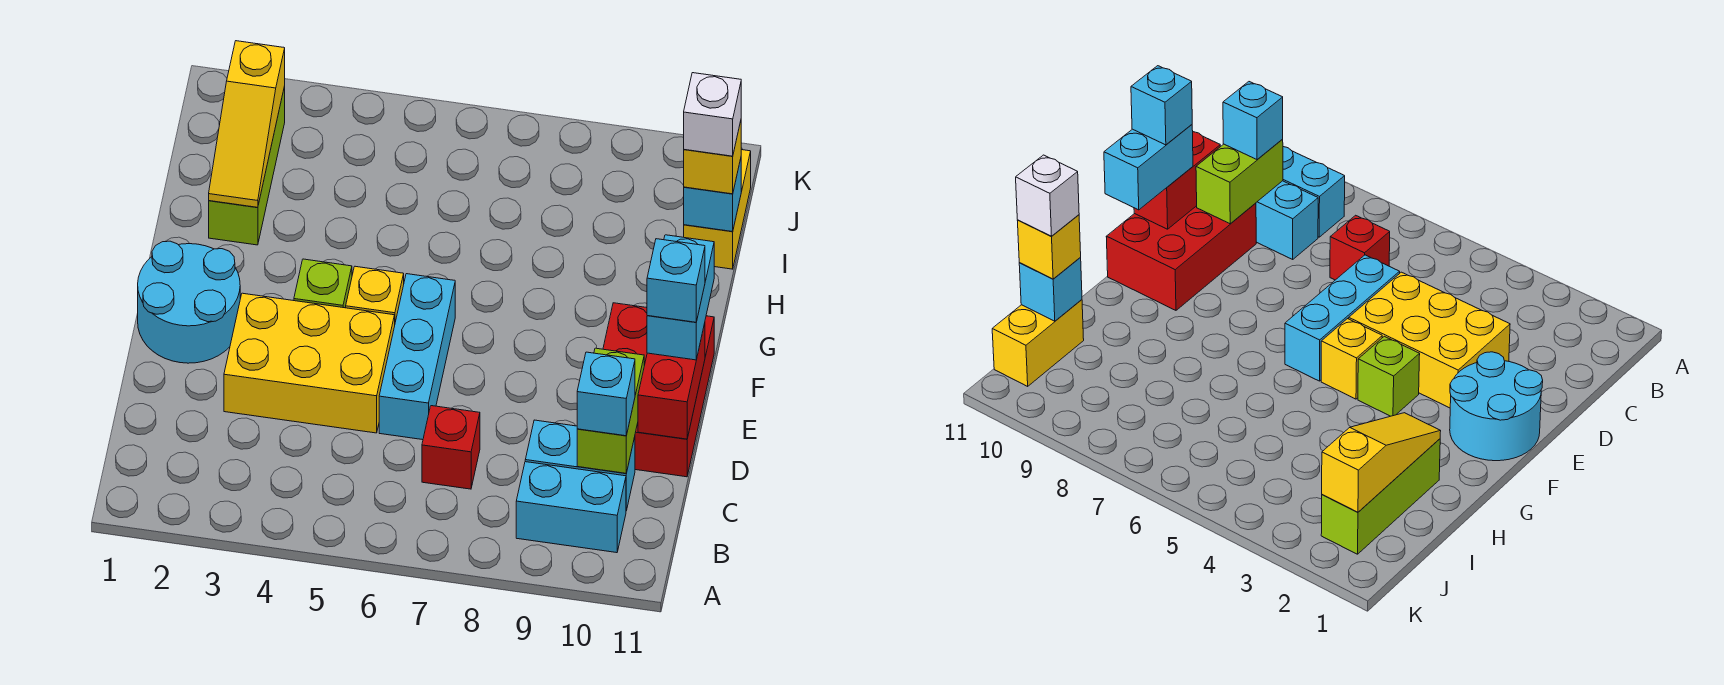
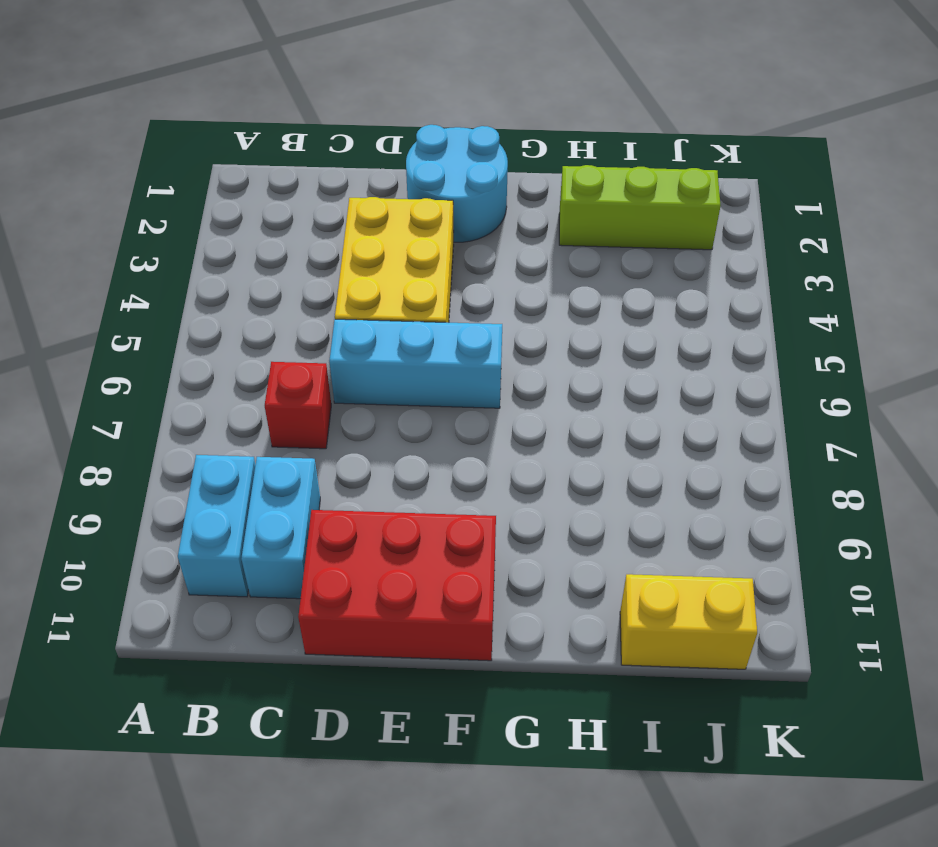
none -> lime brick F4 level 1
none -> yellow brick F5 level 1
none -> lime brick C10:D10 level 2

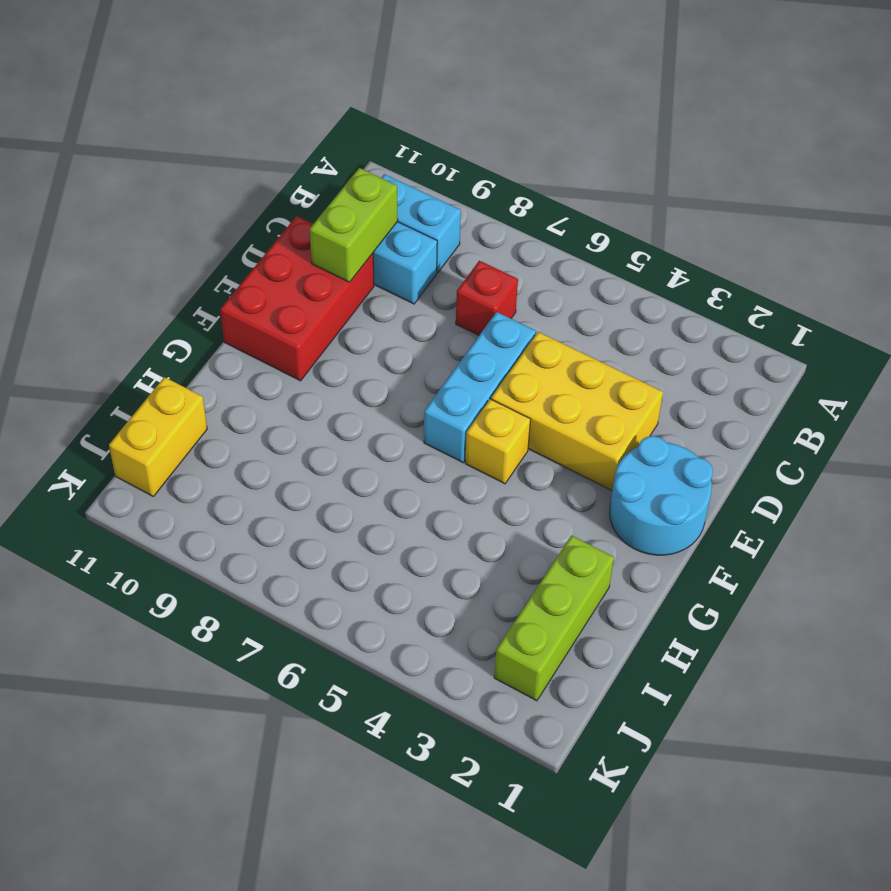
none -> lime brick F4 level 1
none -> red brick D11:E11 level 2
none -> yellow slope H2:J2 level 2 top J

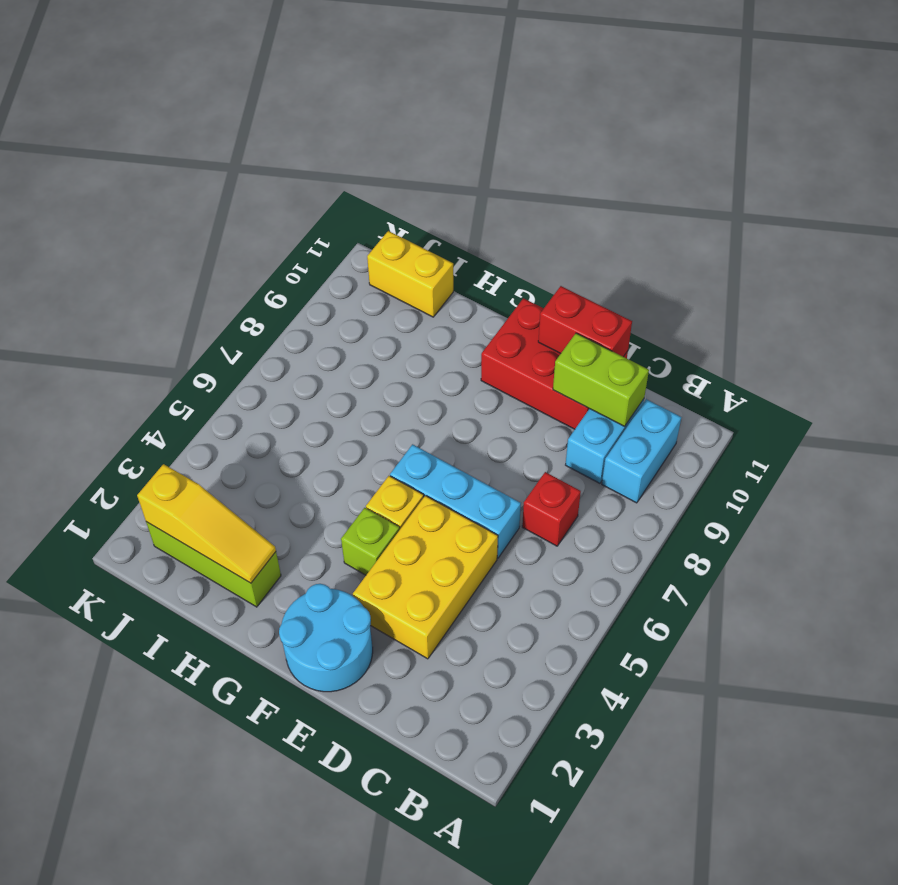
none -> cyan brick I11 level 2
none -> cyan brick C10 level 3
none -> cyan brick E11:F11 level 3

